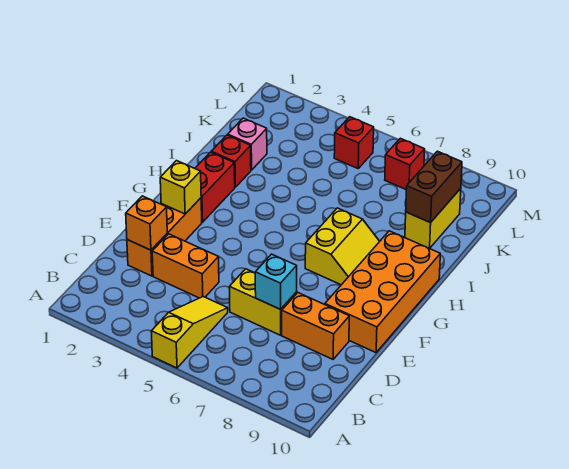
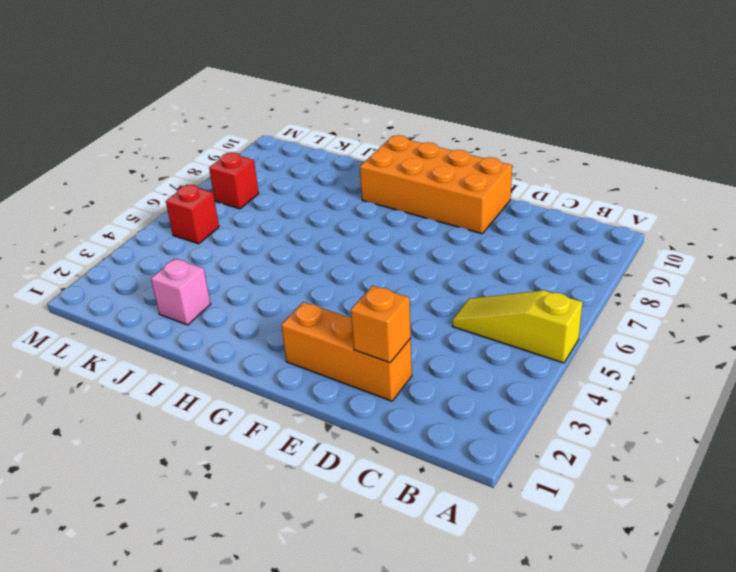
none -> orange brick D3:D4 level 1
none -> yellow brick D6:D7 level 1
none -> orange brick D8:D9 level 1

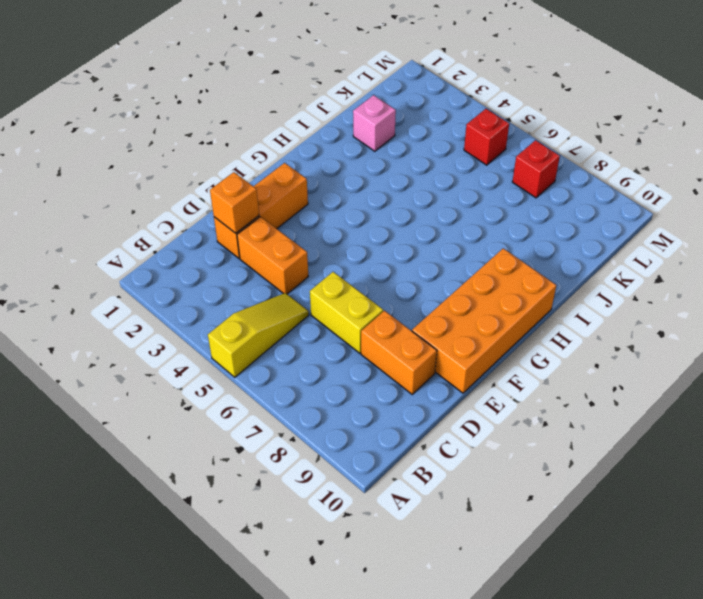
none -> red brick G2:H2 level 1
none -> yellow slope G7:H8 level 1 top 7
none -> red brick I2 level 1

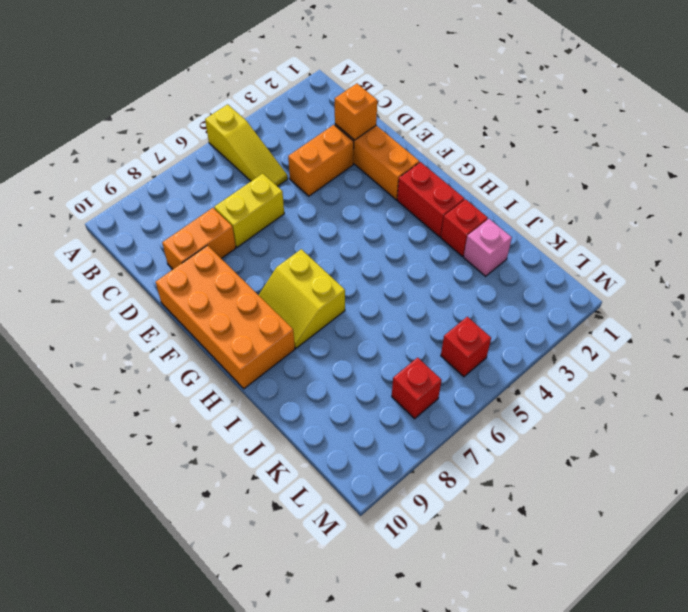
none -> yellow brick J9:K9 level 1
none -> cyan brick D7 level 2
none -> yellow brick F2 level 2

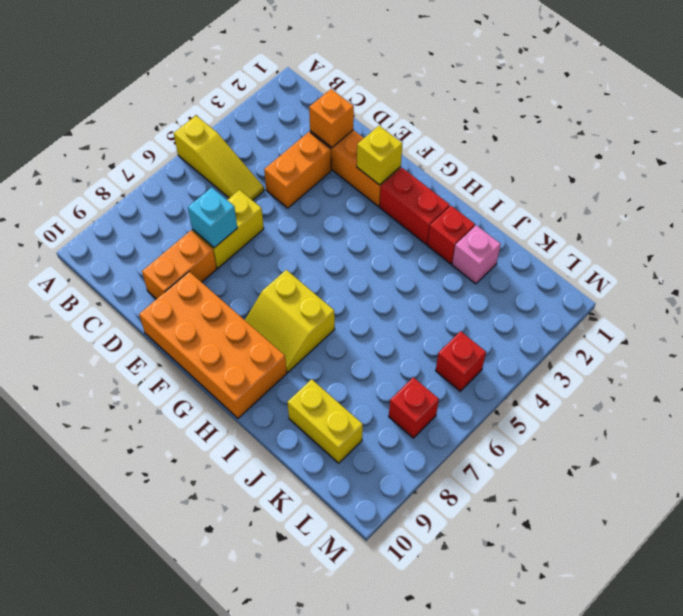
none -> brown brick J9:K9 level 2

